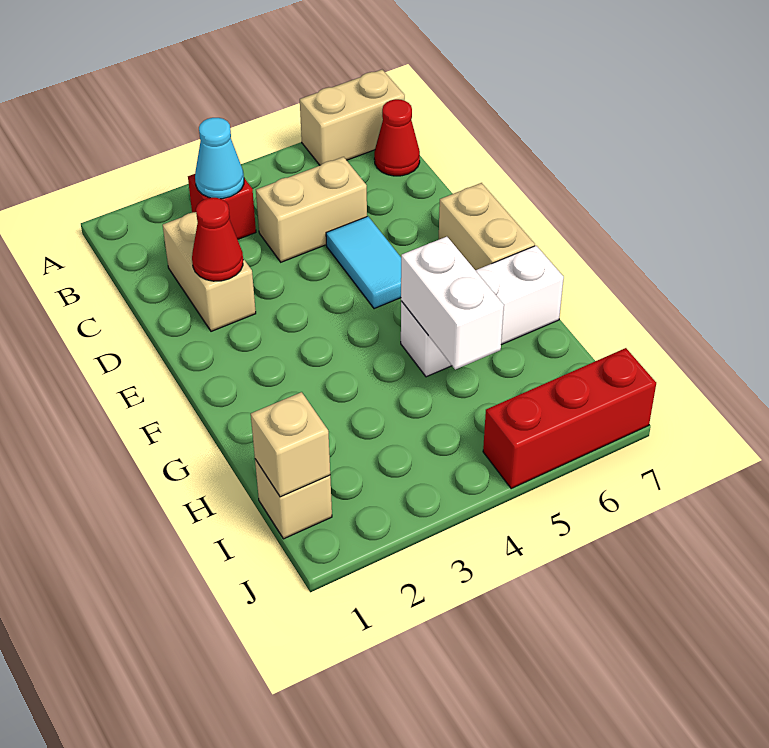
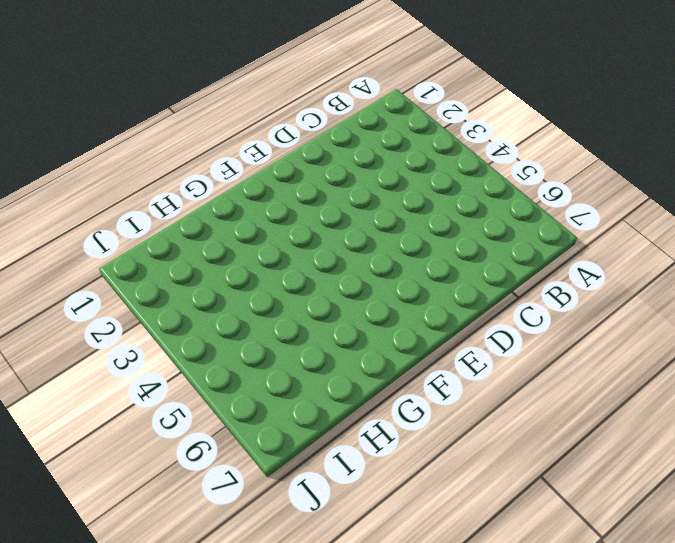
none -> tan brick A6:A7 level 1
none -> red brick B3 level 1
none -> red cone B7 level 1

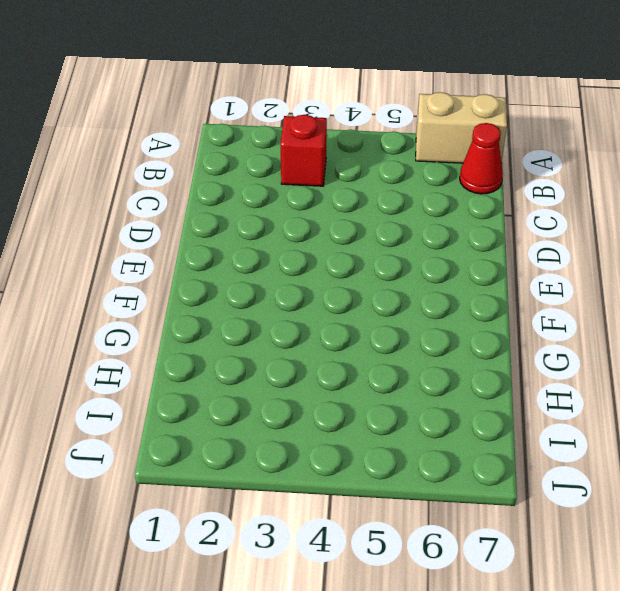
none -> tan brick C2:D2 level 1
none -> tan brick C4:C5 level 1
none -> cyan tile D5:E5 level 1

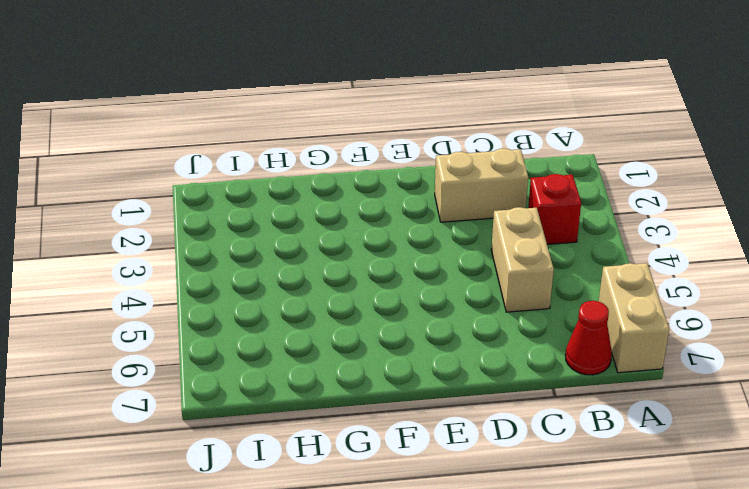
none -> cyan tile D5:E5 level 1
none -> tan brick E7:F7 level 1
none -> white brick G5:G7 level 1

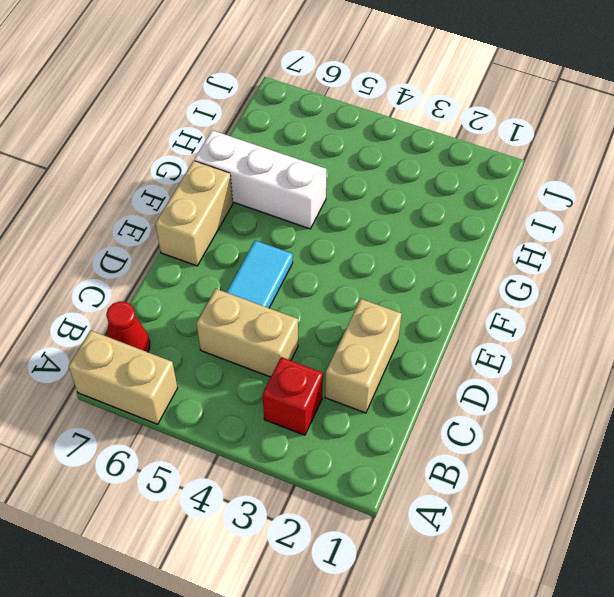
none -> tan brick I1 level 1
none -> red brick J5:J7 level 1
none -> cyan cone B3 level 2

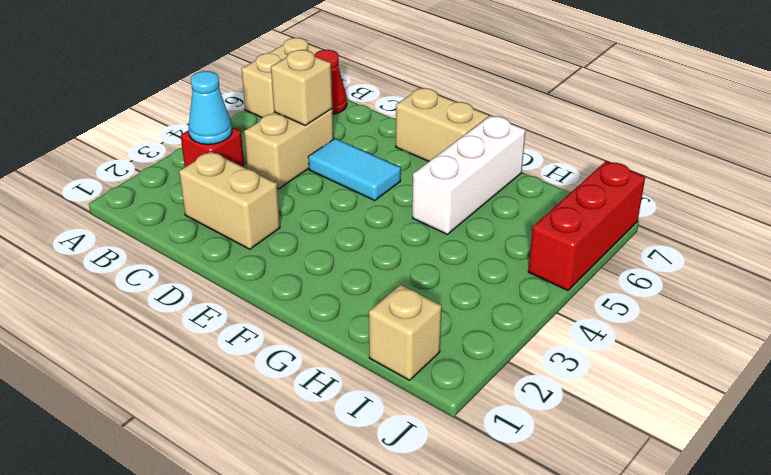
tan brick C5 level 2 -> tan brick I1 level 2
none -> red cone D2 level 2
none -> white brick G5:H5 level 2

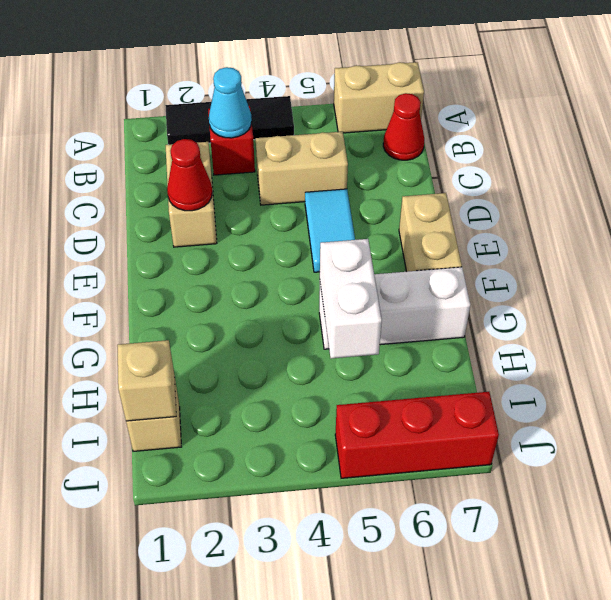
black tile A2:A4 level 1 -> none

